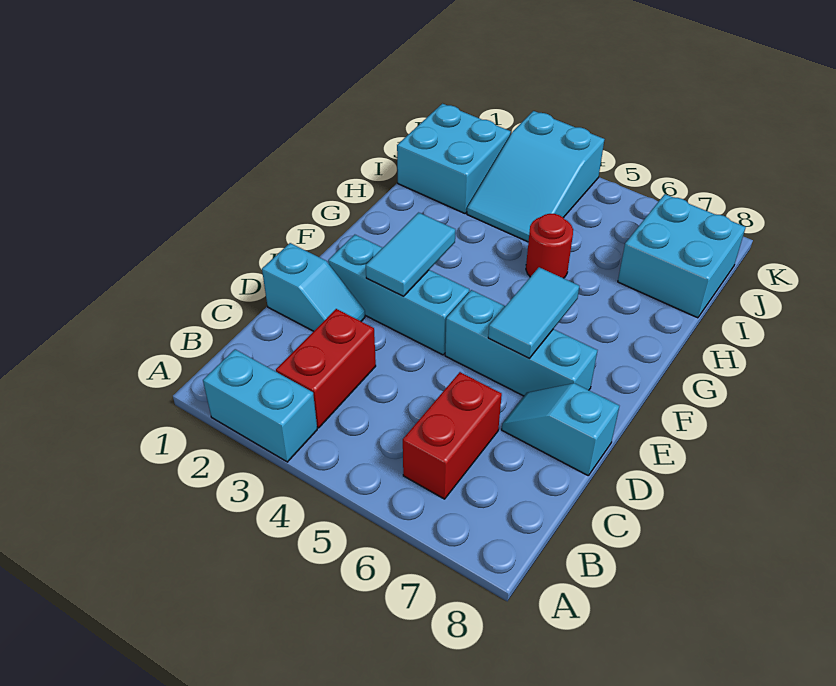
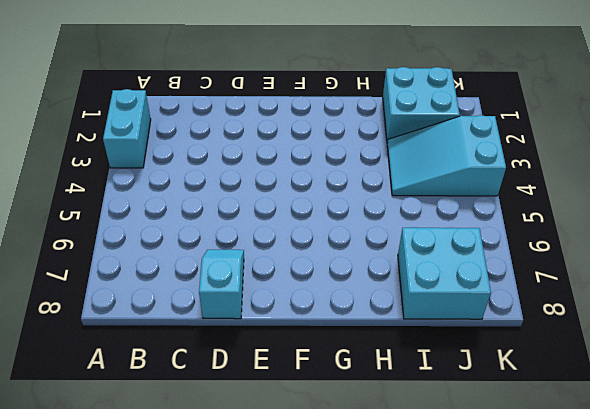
none -> red brick B3:C3 level 1
none -> red brick B6:C6 level 1
none -> cyan slope D1:D2 level 1 top 1

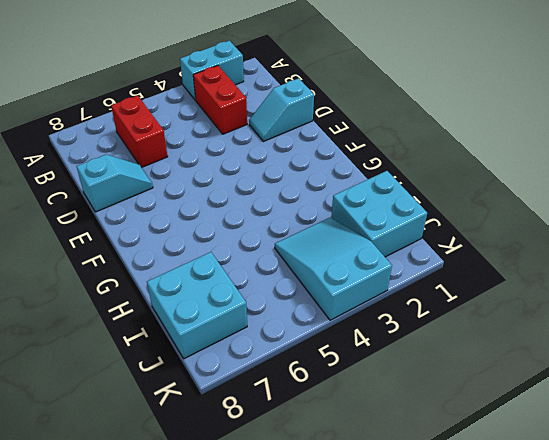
none -> cyan brick E2:E4 level 1
none -> cyan brick E5:E7 level 1
none -> red round brick H5 level 1

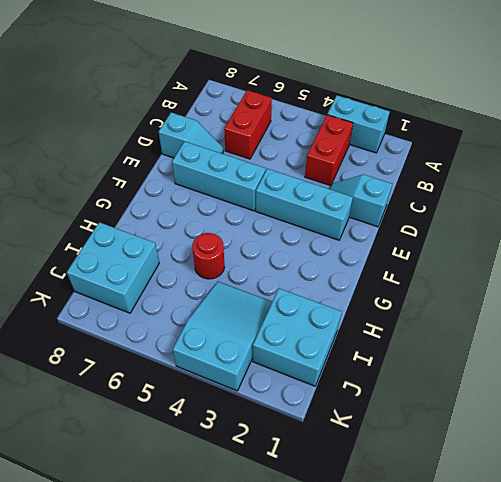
none -> cyan tile E3:F3 level 2
none -> cyan tile E6:F6 level 2

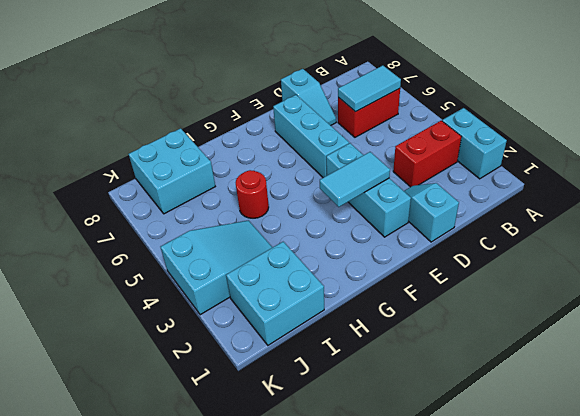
cyan tile B6:C6 level 2 -> cyan tile E6:F6 level 2

